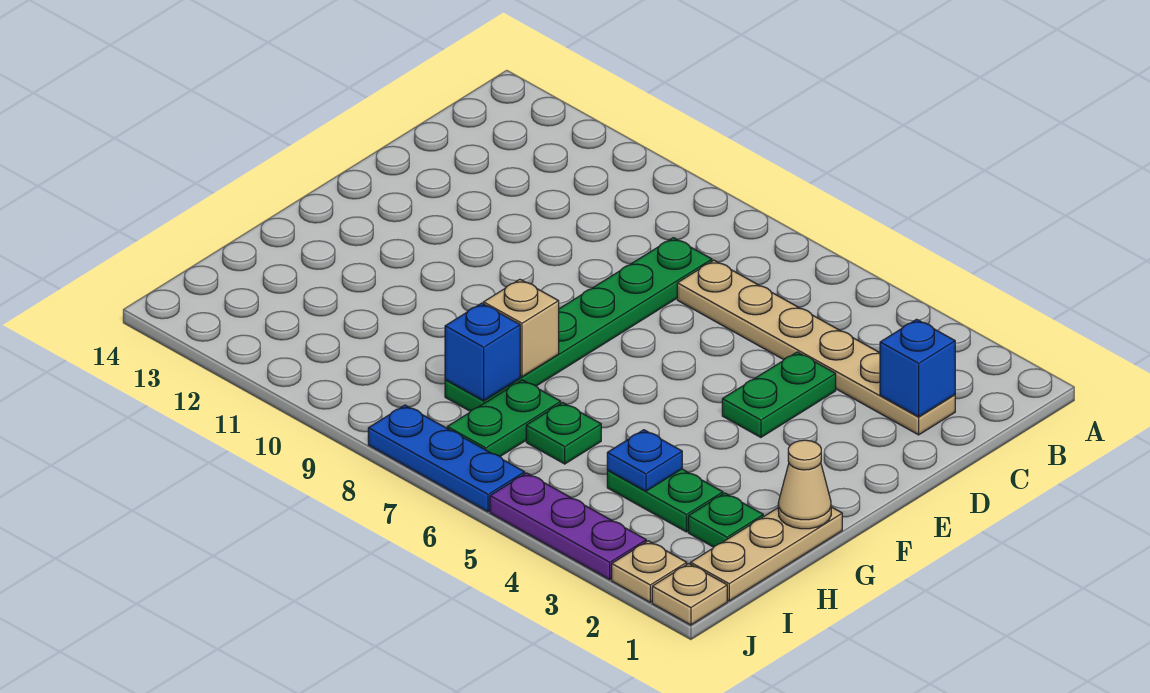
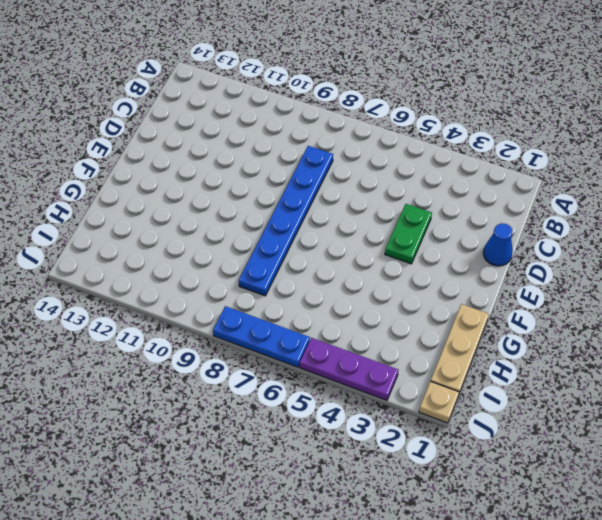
blue plate C8:H8 level 1 -> green plate C8:H8 level 1
blue cone D1 level 1 -> none
none -> tan plate C2:C7 level 1
none -> green plate H2 level 1
none -> green plate H3:H4 level 1

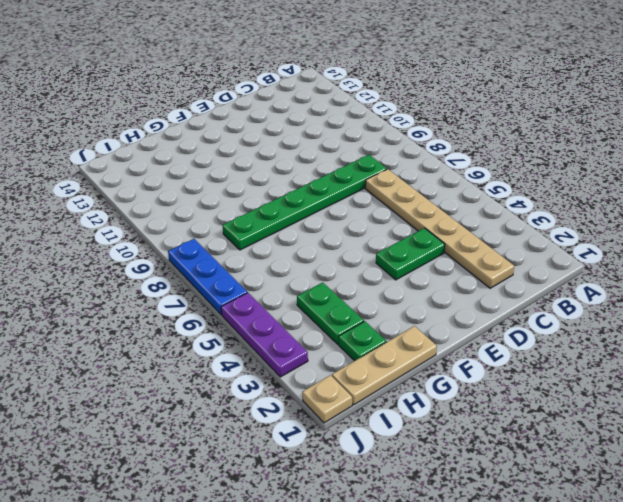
none -> green plate H6 level 1
none -> green plate H7:I7 level 1
none -> tan plate J2 level 1

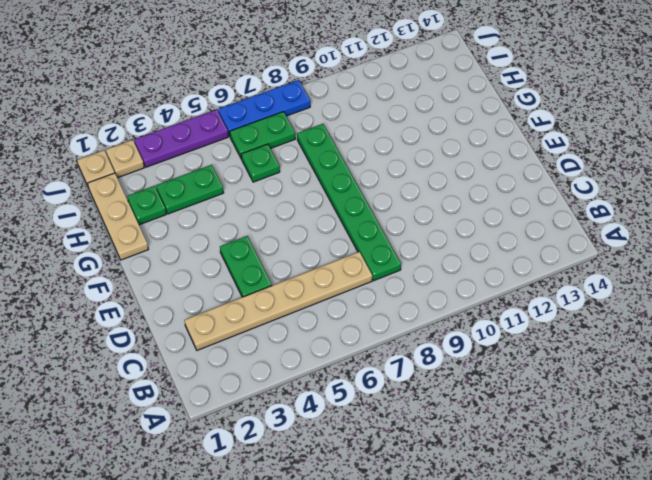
green plate I6:I7 level 1 -> green plate H7:I7 level 1
none -> blue brick C2 level 2
none -> tan cone G1 level 2
none -> tan brick G8 level 2

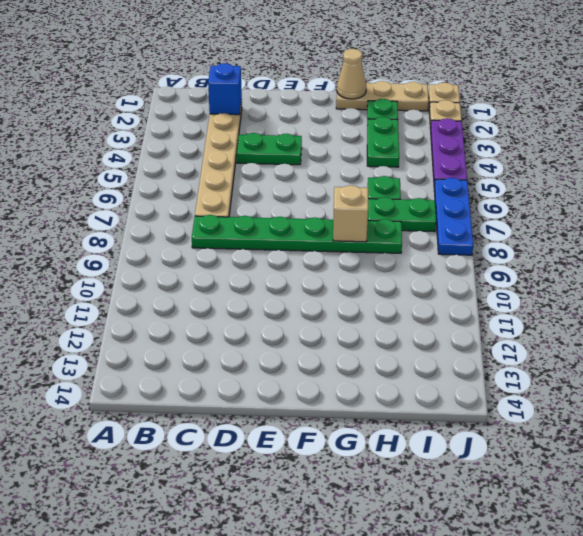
none -> blue plate H4 level 2
none -> blue brick H8 level 2

